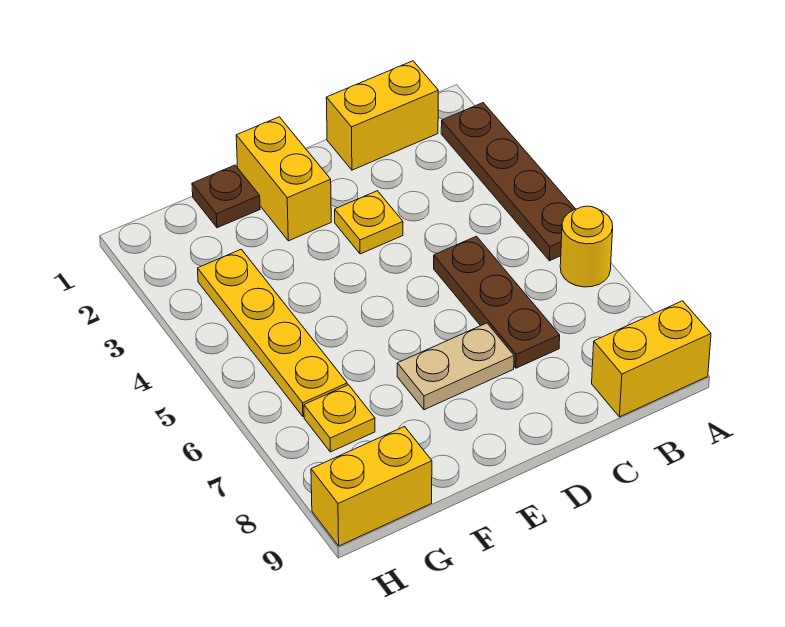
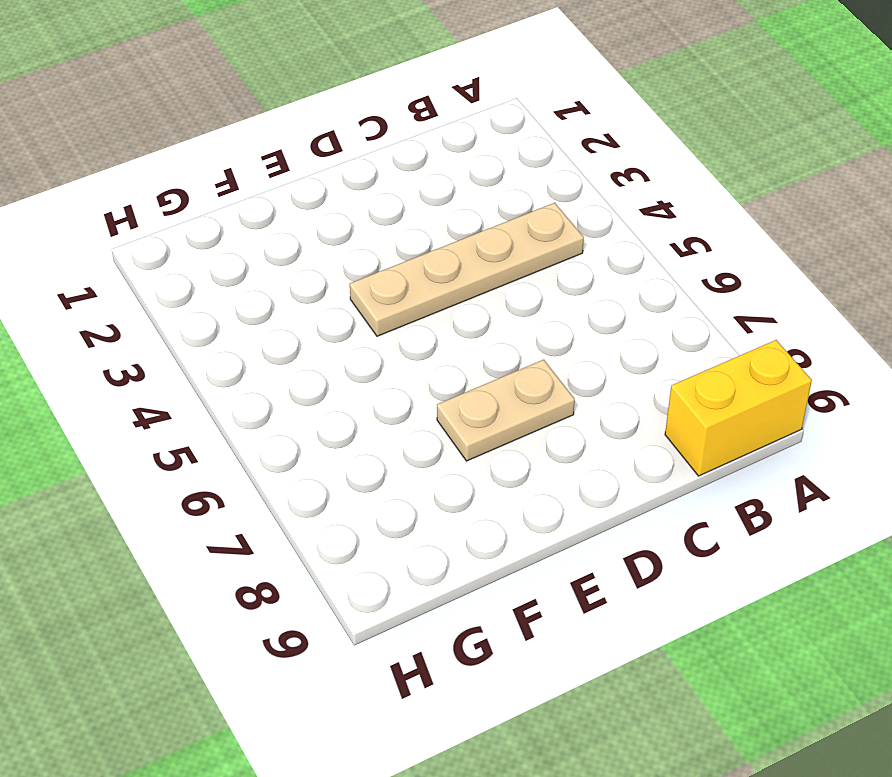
tan plate B4:E4 level 1 -> none
none -> brown plate A2:A5 level 1
none -> yellow round brick A6 level 1
none -> yellow brick B1:C1 level 1

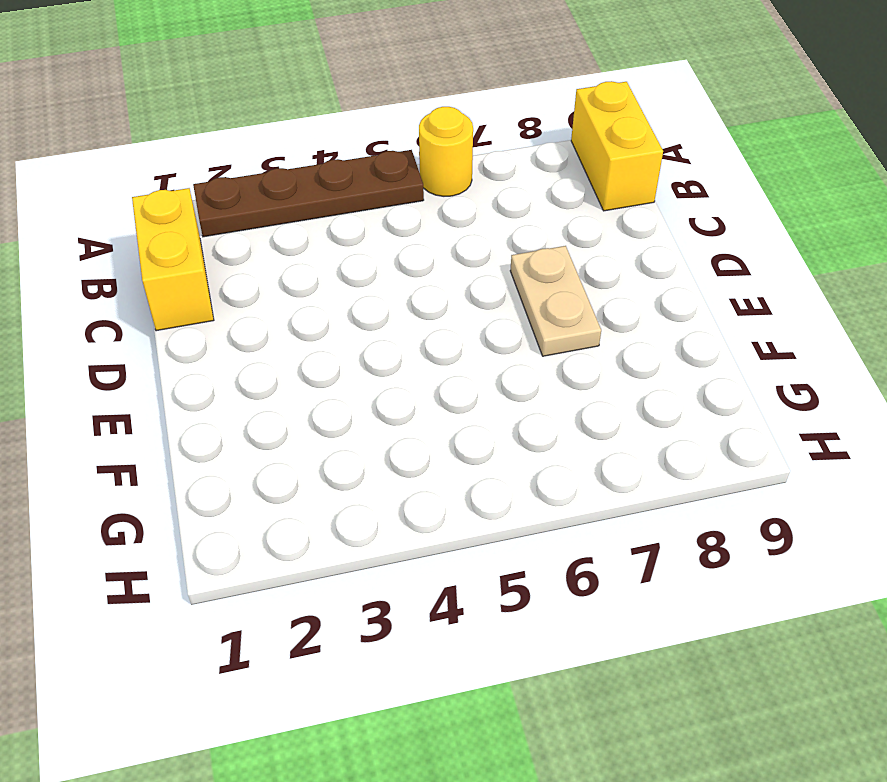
none -> brown plate C5:C7 level 1
none -> yellow plate D3 level 1
none -> yellow brick E1:E2 level 1

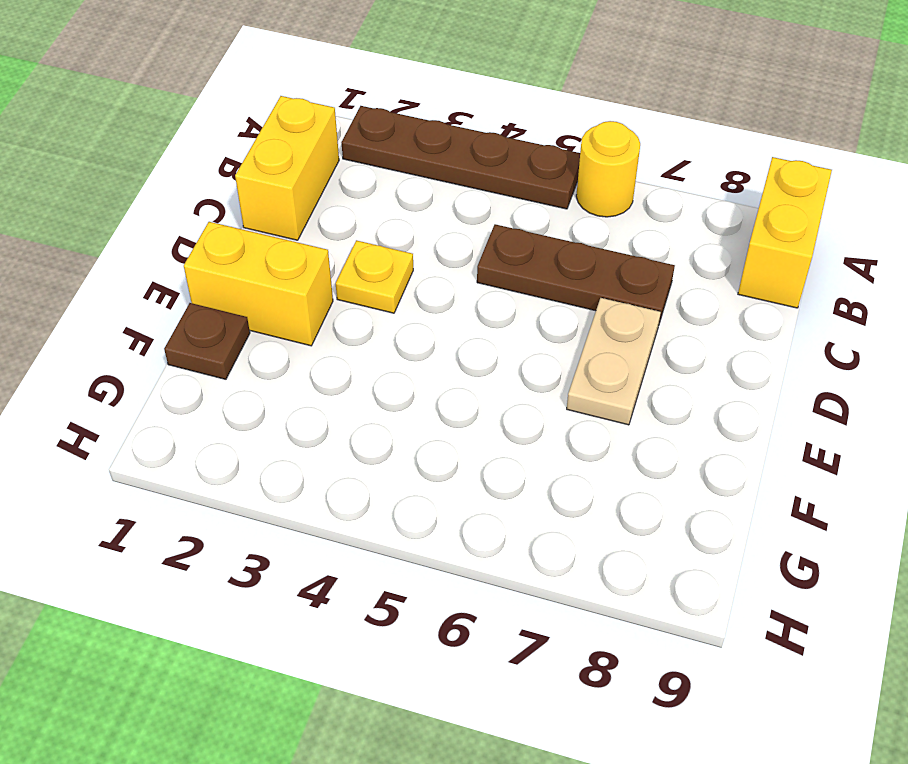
none -> yellow plate G3:G6 level 1
none -> yellow plate G7 level 1
none -> yellow brick G9:H9 level 1

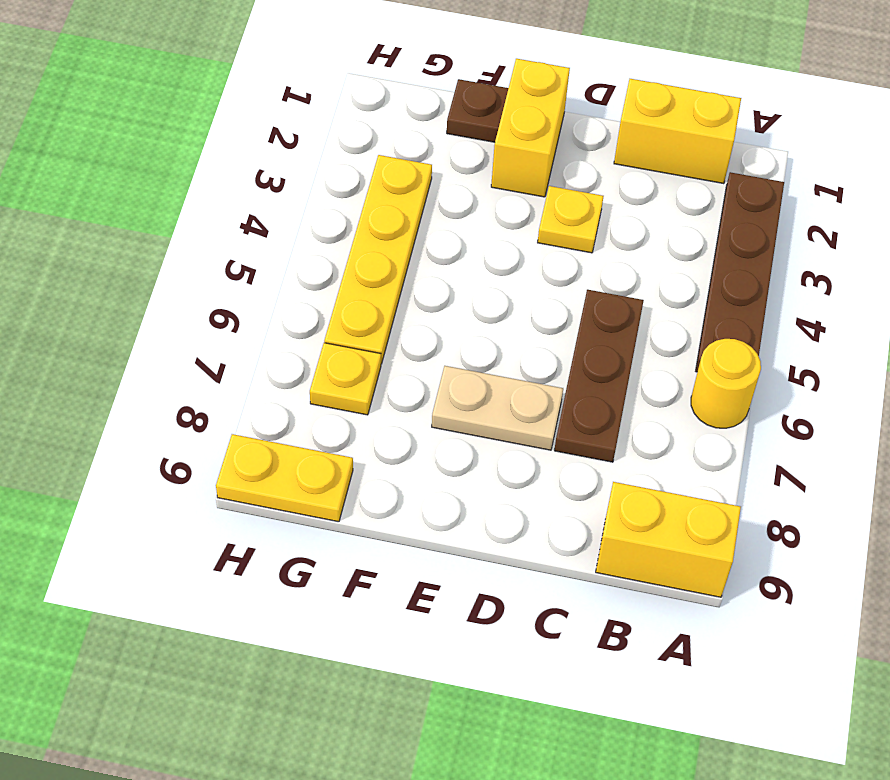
yellow plate G9:H9 level 1 -> yellow brick G9:H9 level 1

